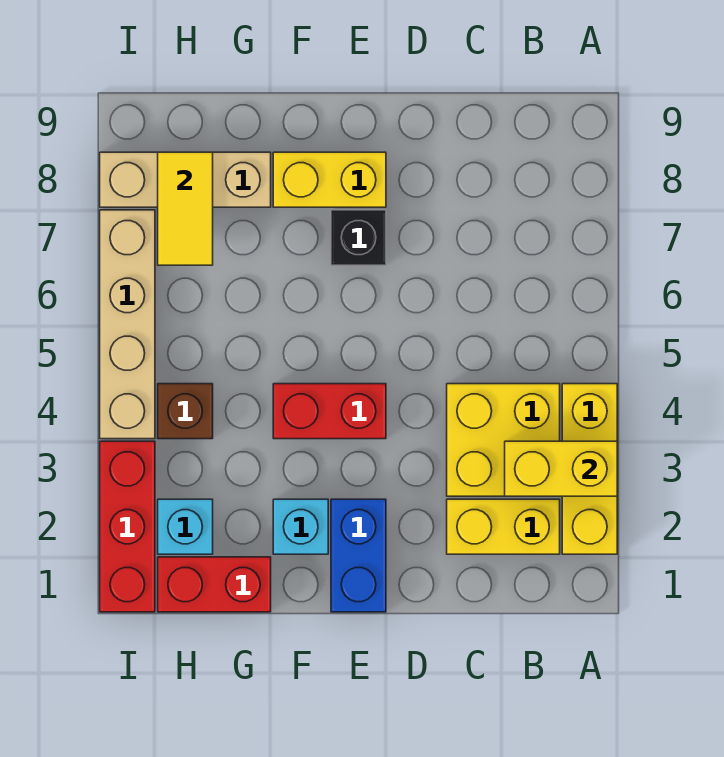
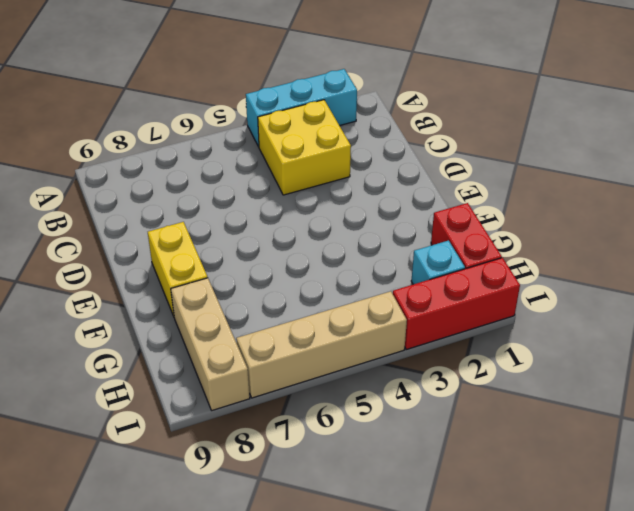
cyan brick A2:A4 level 1 -> yellow brick A2:A4 level 1
none -> yellow brick B2:C2 level 1
none -> blue brick E1:E2 level 1
none -> red brick E4:F4 level 1

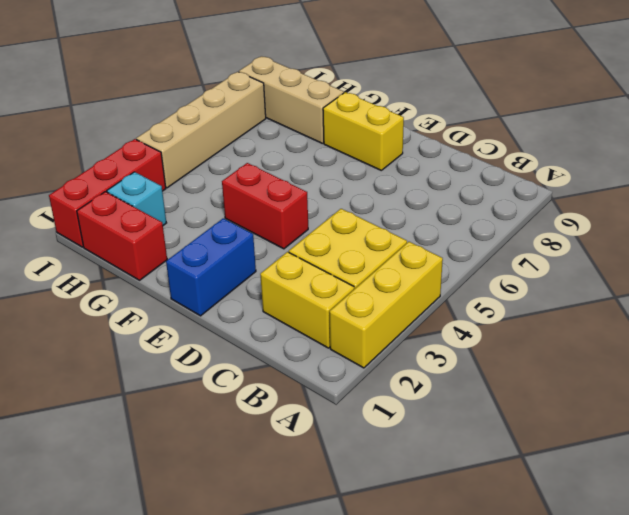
none -> black brick E7 level 1
none -> cyan brick F2 level 1
none -> brown brick H4 level 1

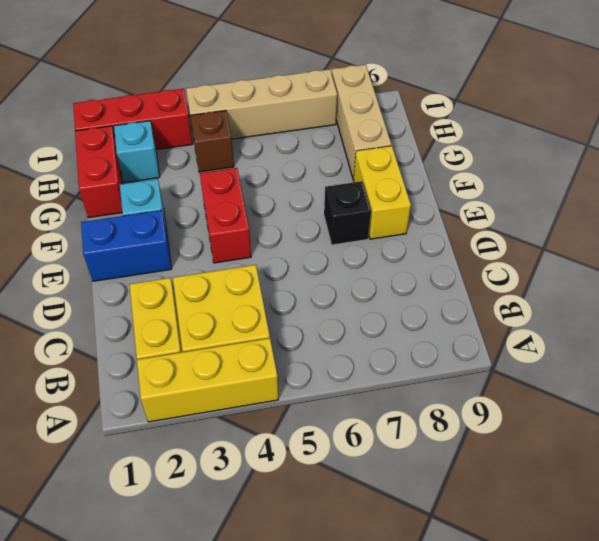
none -> yellow brick A3:B3 level 2
none -> yellow tile H7:H8 level 2

